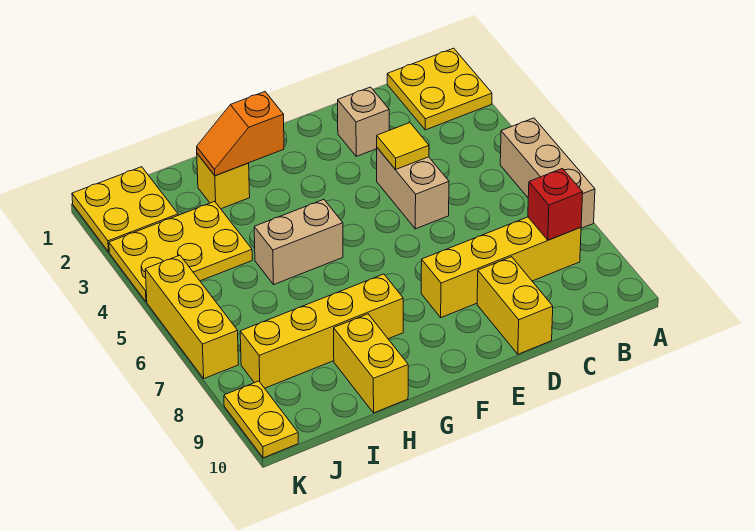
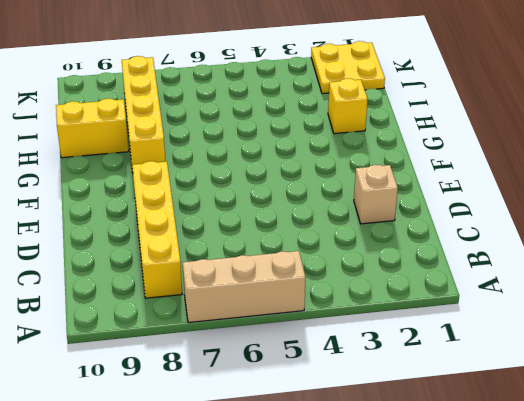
none -> yellow plate A1:B2 level 1
none -> tan brick D4:D5 level 1
none -> yellow brick D9:D10 level 1

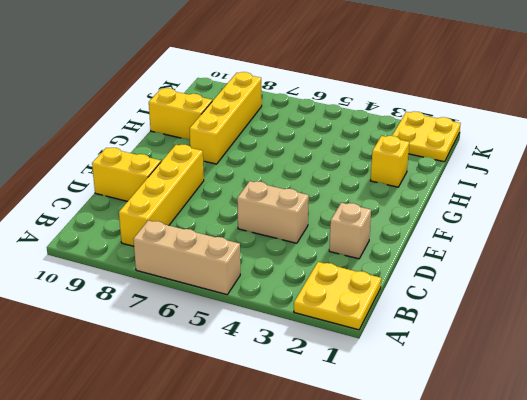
none -> tan brick G5:H5 level 1
none -> yellow plate I3:K4 level 1
none -> yellow brick K5:K7 level 1

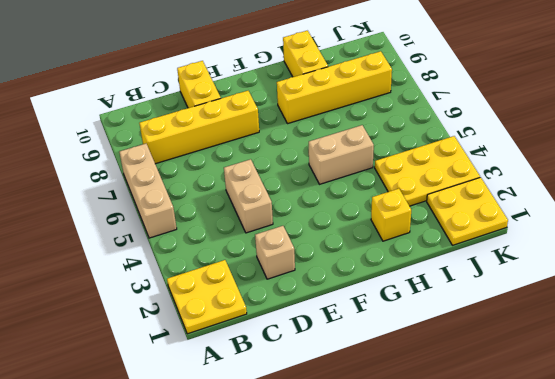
none -> yellow brick K5:K7 level 1
none -> yellow plate K9:K10 level 1
none -> red brick B8 level 2

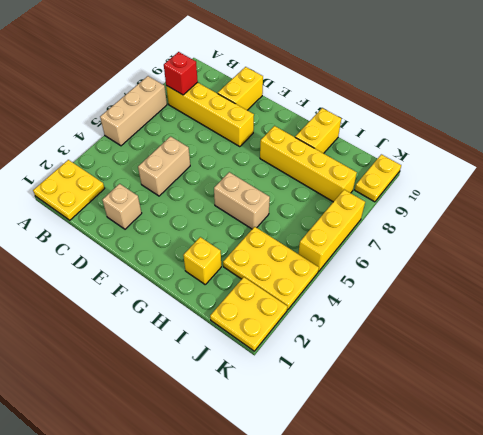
none -> yellow tile D4 level 2
none -> orange slope G2:H2 level 2 top G

